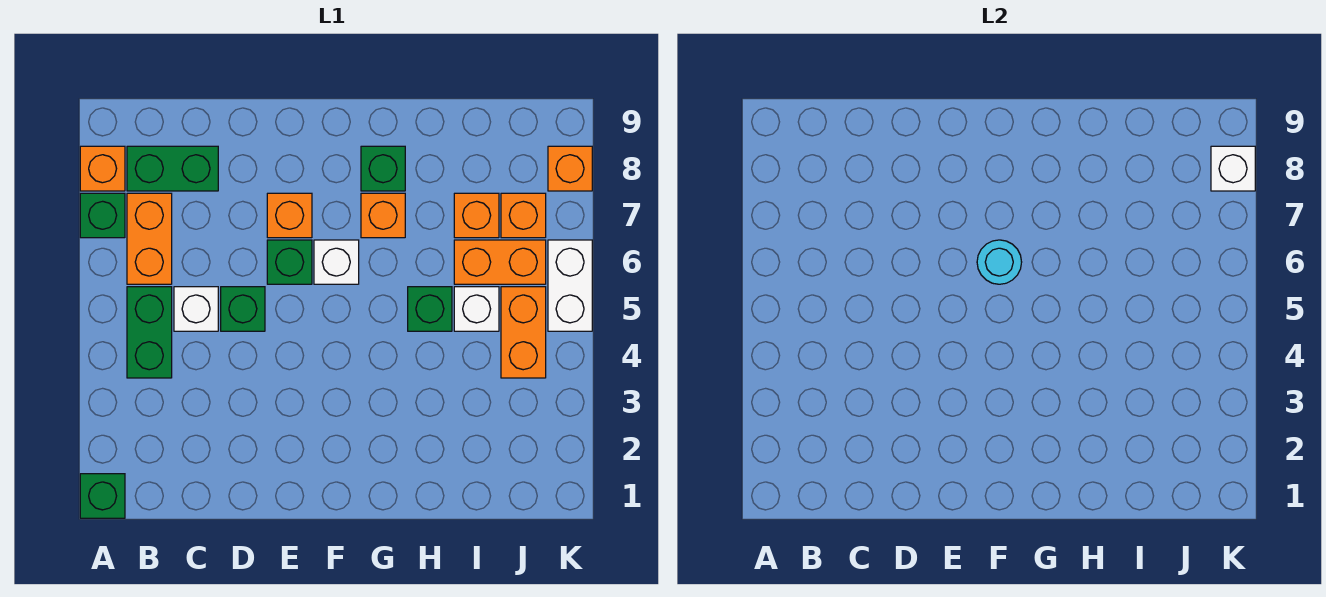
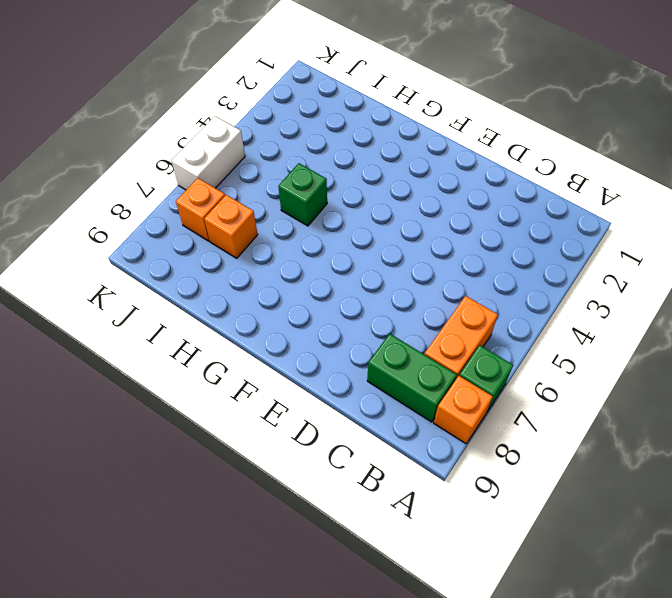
none -> green brick A1 level 1
none -> green brick B4:B5 level 1
none -> white brick C5 level 1

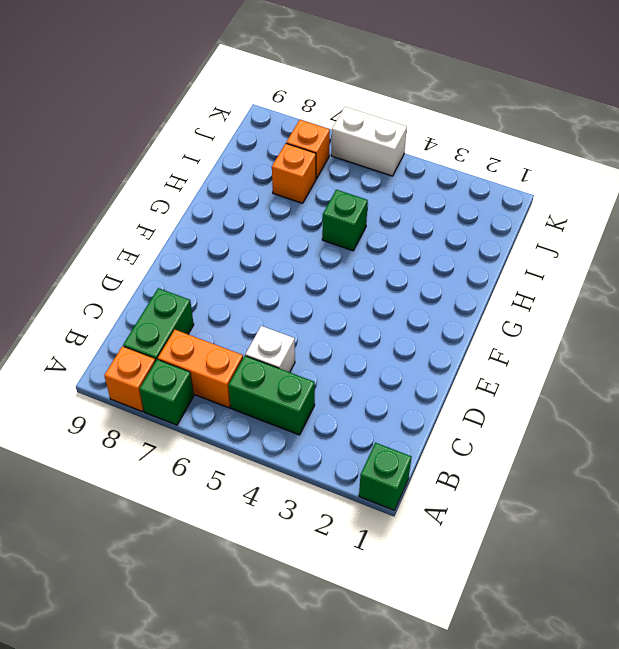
none -> green brick D5 level 1
none -> green brick E6 level 1
none -> orange brick E7 level 1

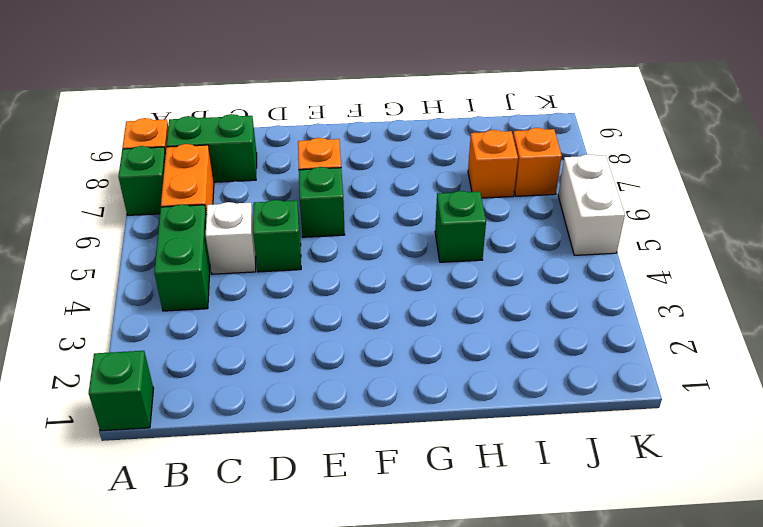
none -> white brick F6 level 1
none -> orange brick G7 level 1
none -> green brick G8 level 1

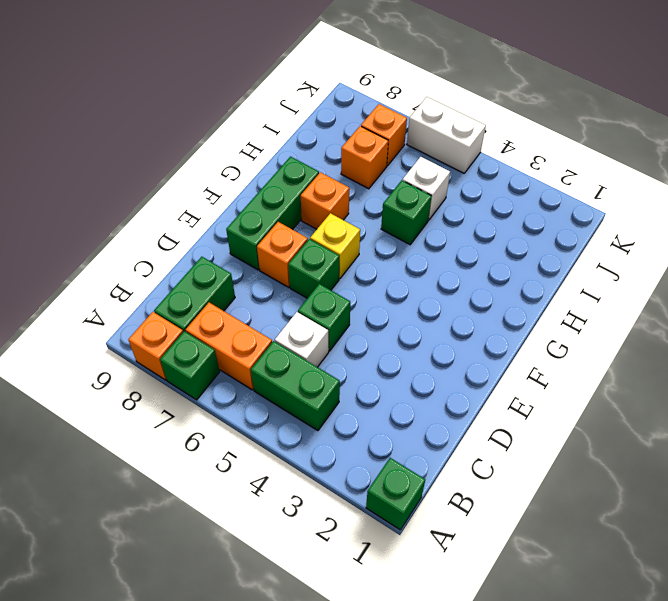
green brick E8:G8 level 1 -> green brick G8 level 1
yellow brick F6 level 1 -> white brick F6 level 1
none -> orange brick I6:J6 level 1
none -> orange brick J4:J5 level 1
none -> orange brick K8 level 1

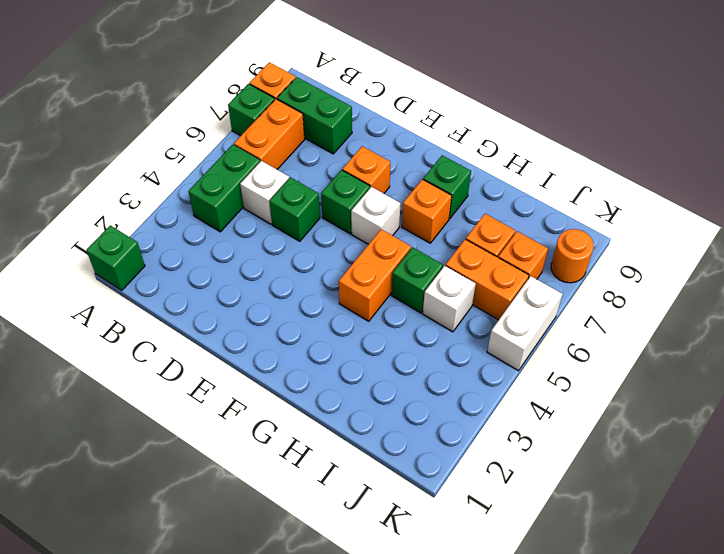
orange brick G4:G5 level 1 -> orange brick J4:J5 level 1
orange round brick K8 level 1 -> orange brick K8 level 1
none -> cyan round brick F6 level 2
none -> white brick K8 level 2

